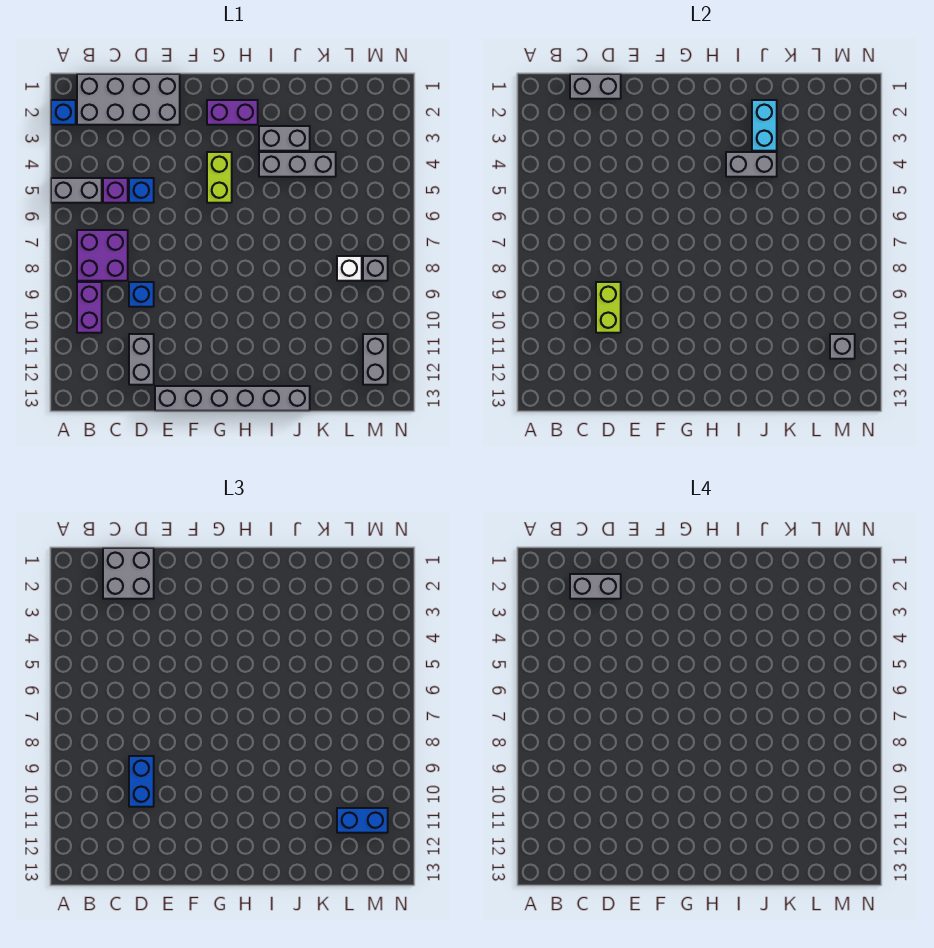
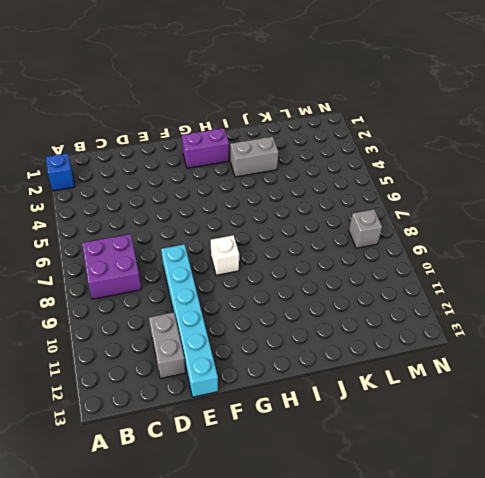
cyan brick E8:E13 level 1 -> grey brick E13:J13 level 1
white brick G8 level 1 -> white brick L8 level 1
none -> grey brick A5:B5 level 1
none -> grey brick B1:E2 level 1
none -> purple brick B9:B10 level 1

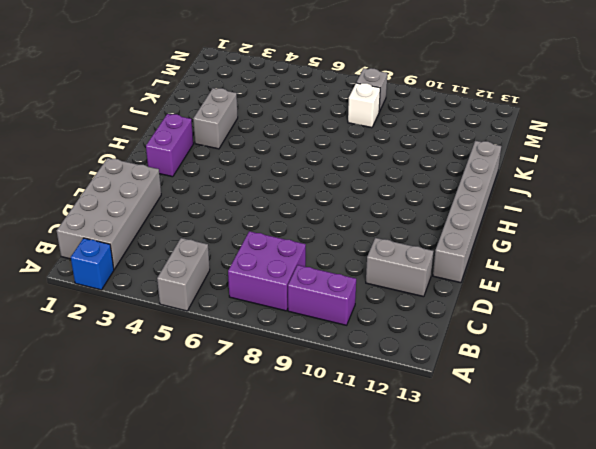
none -> purple brick C5 level 1
none -> blue brick D5 level 1
none -> blue brick D9 level 1

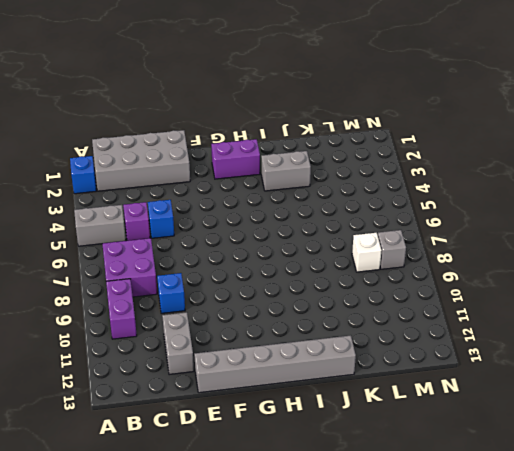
none -> lime brick G4:G5 level 1
none -> grey brick I4:K4 level 1
none -> grey brick M11:M12 level 1

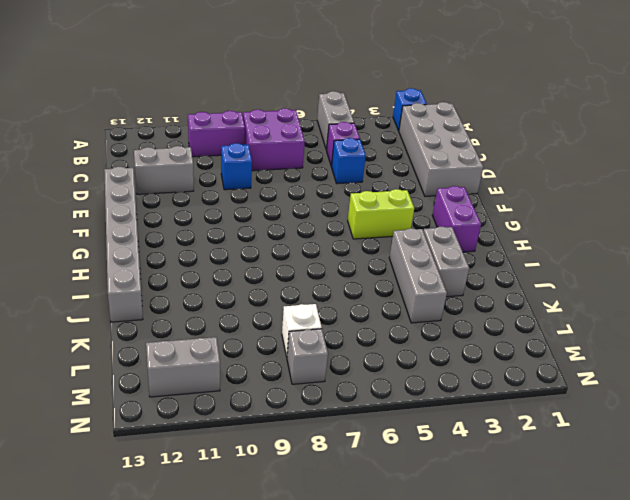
none -> grey brick C1:D1 level 2
none -> lime brick D9:D10 level 2
none -> grey brick I4:J4 level 2

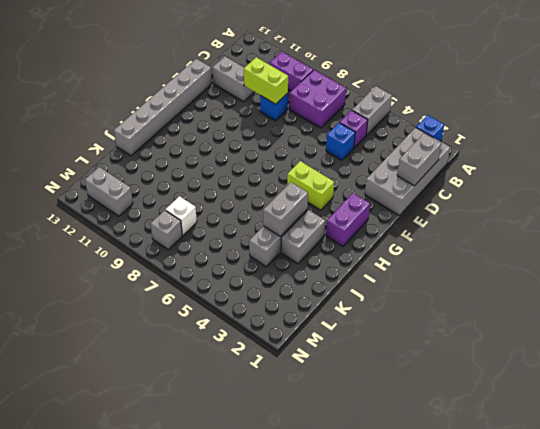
none -> cyan brick J2:J3 level 2
none -> grey brick M11 level 2
none -> grey brick C1:D2 level 3

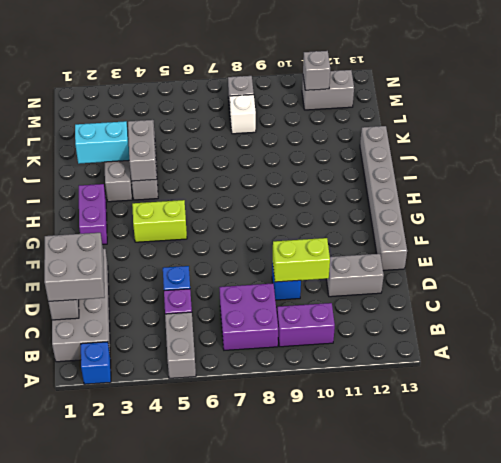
none -> blue brick D9:D10 level 3
none -> blue brick L11:M11 level 3
none -> grey brick C2:D2 level 4

